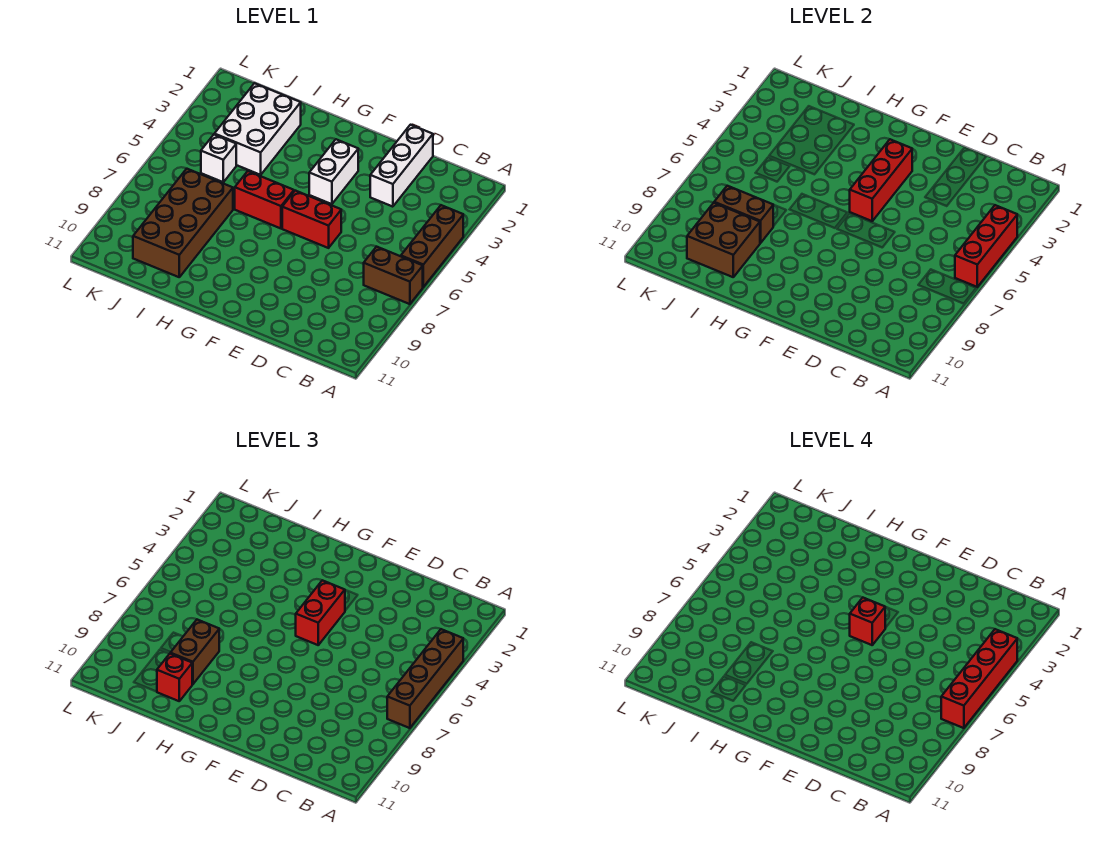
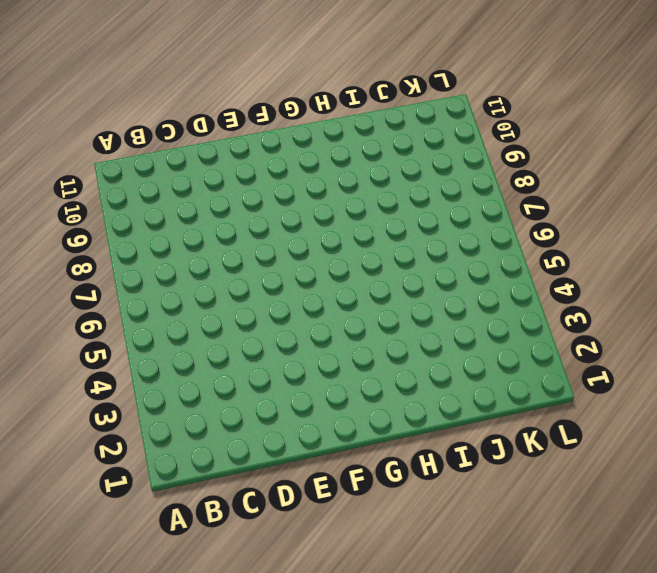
none -> brown brick A4:A6 level 1
none -> brown brick A7:B7 level 1
none -> white brick D1:D3 level 1

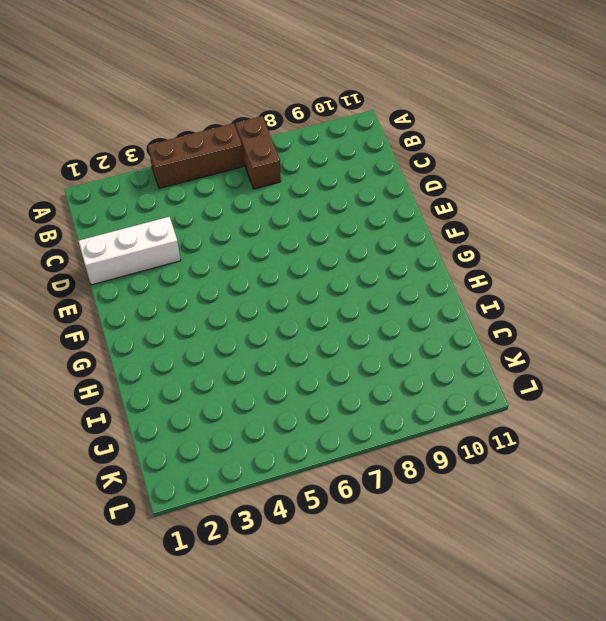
none -> red brick E6:F6 level 1
none -> white brick F3:F4 level 1
none -> red brick G6:H6 level 1

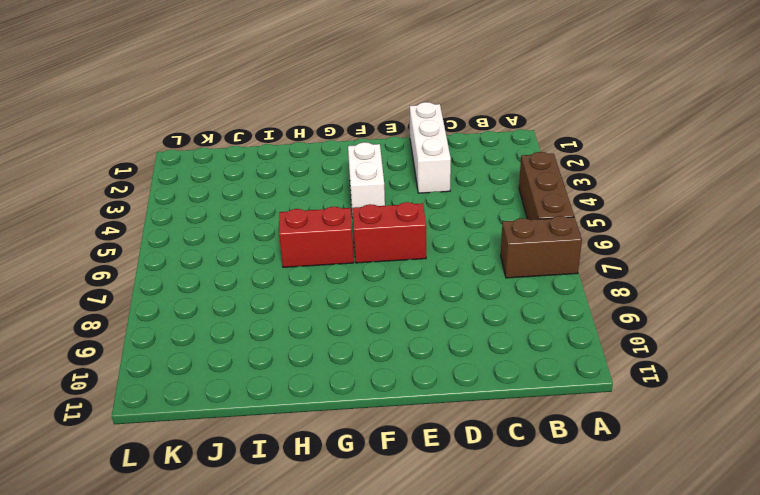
none -> white brick I2:J4 level 1
none -> brown brick I7:J10 level 1
none -> white brick J5 level 1

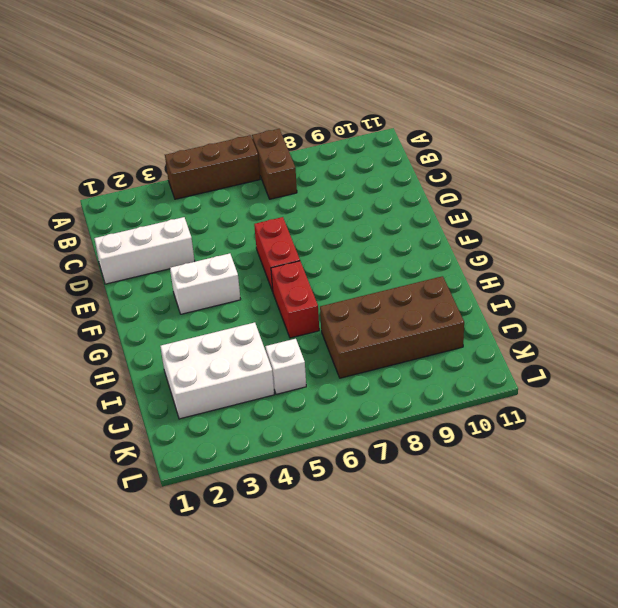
none -> red brick A4:A6 level 2
none -> red brick F3:F5 level 2
none -> brown brick I8:J8 level 2

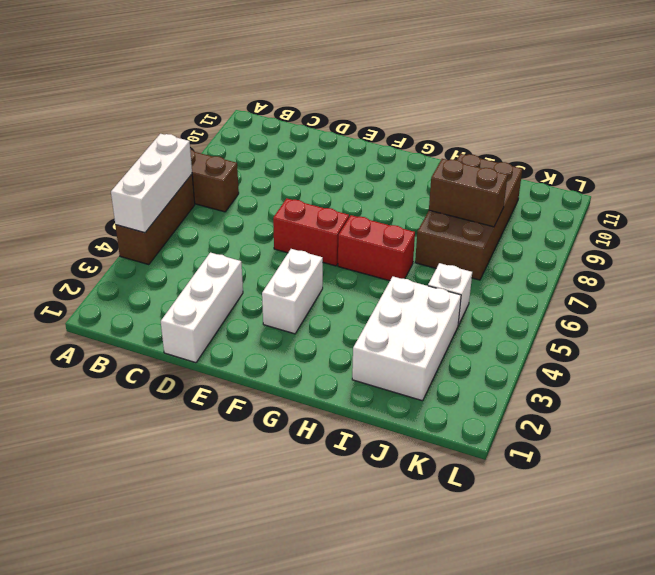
white brick A4:A6 level 2 -> red brick A4:A6 level 2
none -> red brick F3:F5 level 2
none -> brown brick I9:J10 level 2
none -> brown brick A4:A7 level 3

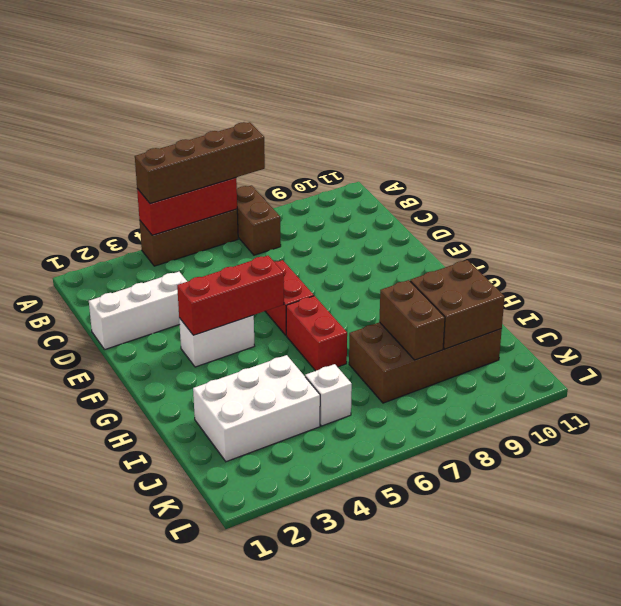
none -> red brick F4:F5 level 3
none -> brown brick I8:I9 level 3
none -> red brick I10 level 3

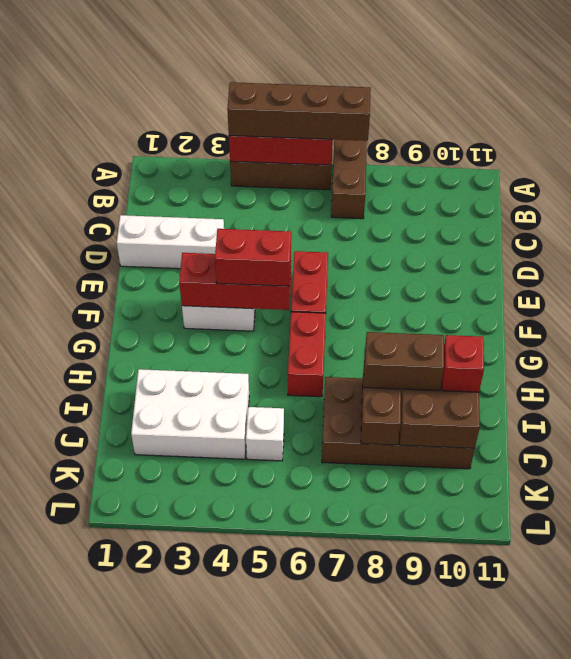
none -> red brick A4:A7 level 4
none -> red brick F5 level 4

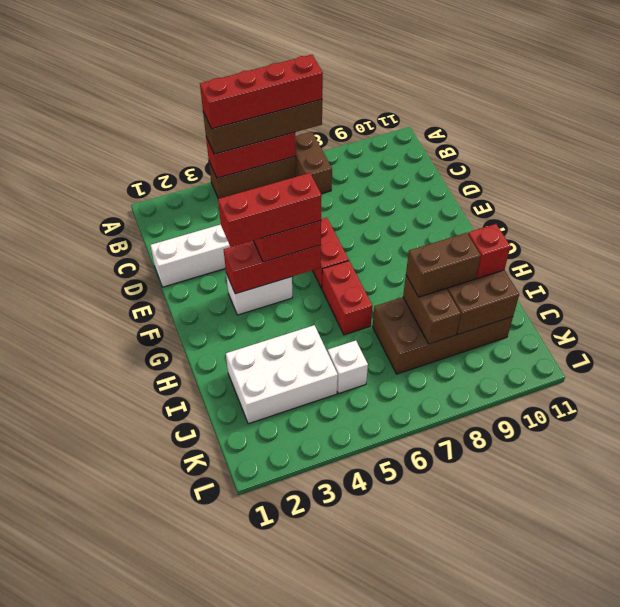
red brick F3:F5 level 4 -> red brick F5 level 4

